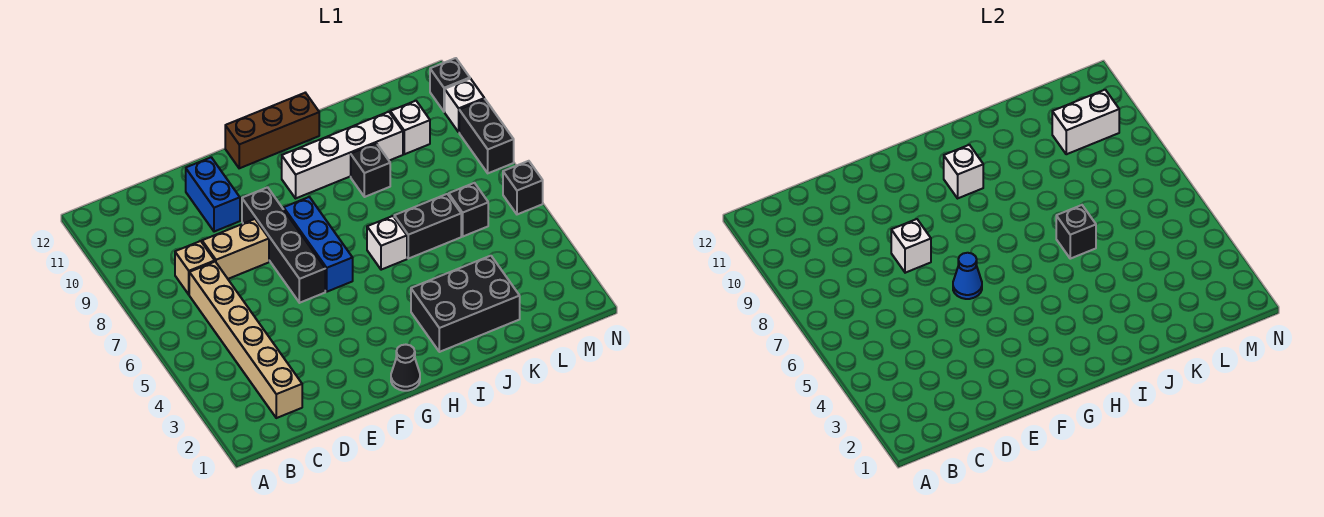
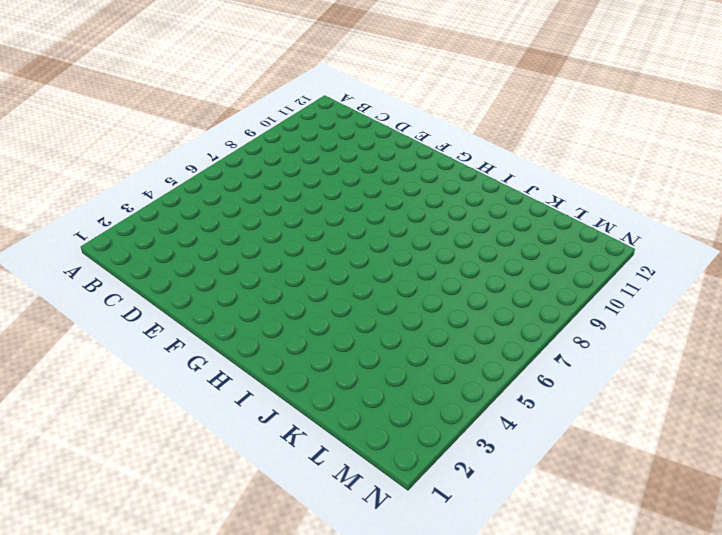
none -> tan brick C2:C7 level 1
none -> tan brick C8 level 1
none -> tan brick D8:E8 level 1

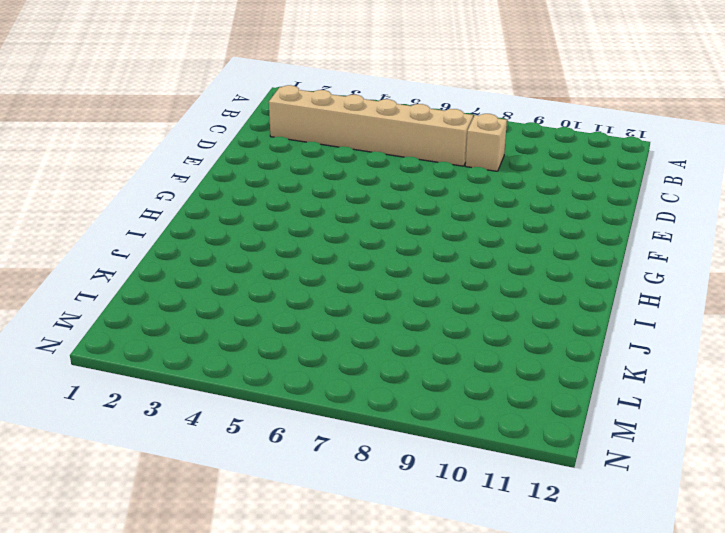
none -> tan brick D8:E8 level 1
none -> blue brick E10:E11 level 1
none -> black brick F6:F9 level 1

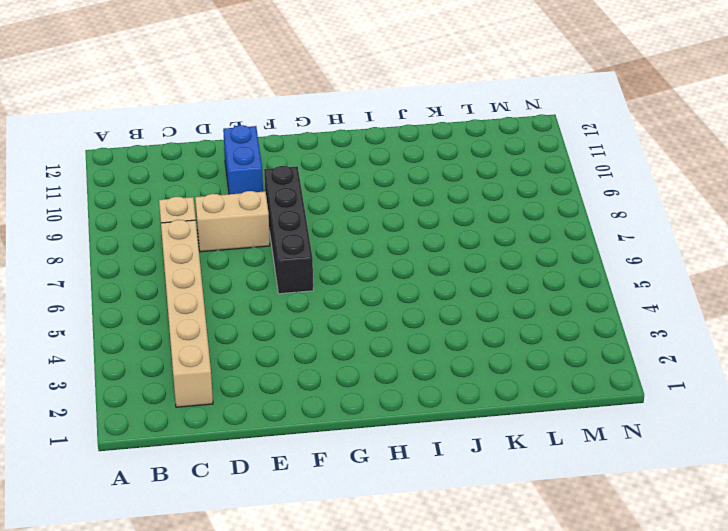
none -> black cone G1 level 1
none -> blue brick G6:G8 level 1
none -> brown brick G12:I12 level 1

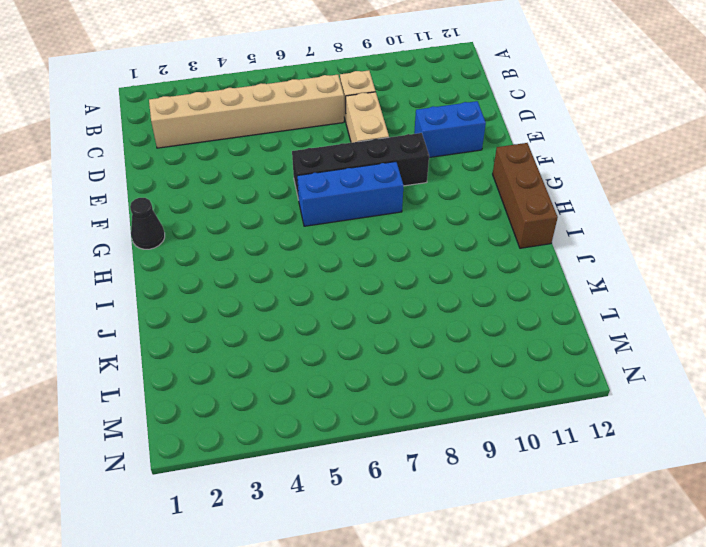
none -> white brick H10:K10 level 1
none -> black brick I2:K3 level 1
none -> white brick I6 level 1

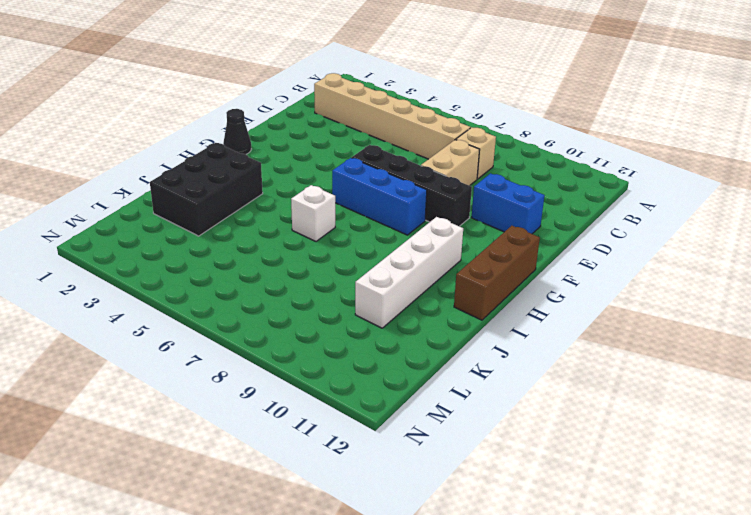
none -> black brick J6:K6 level 1
none -> black brick J9 level 1
none -> black brick L6 level 1

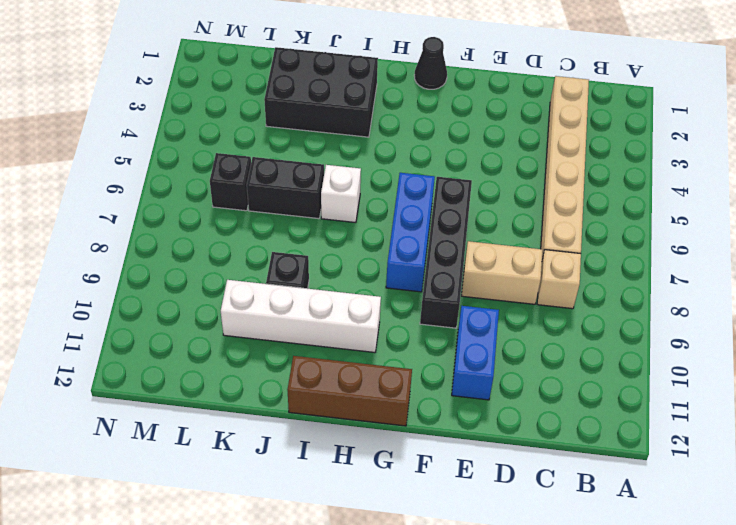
none -> white brick L10 level 1
none -> black brick N6 level 1
none -> black brick N8:N9 level 1

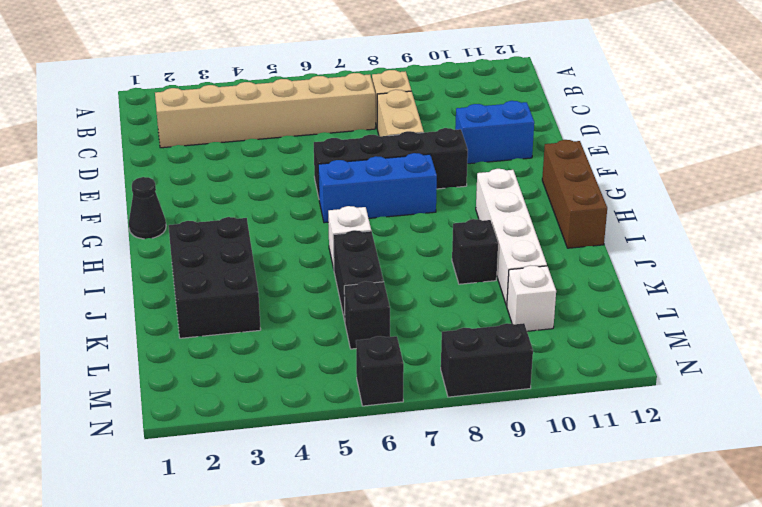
none -> white brick N10 level 1
none -> black brick N11 level 1
none -> white brick E8 level 2

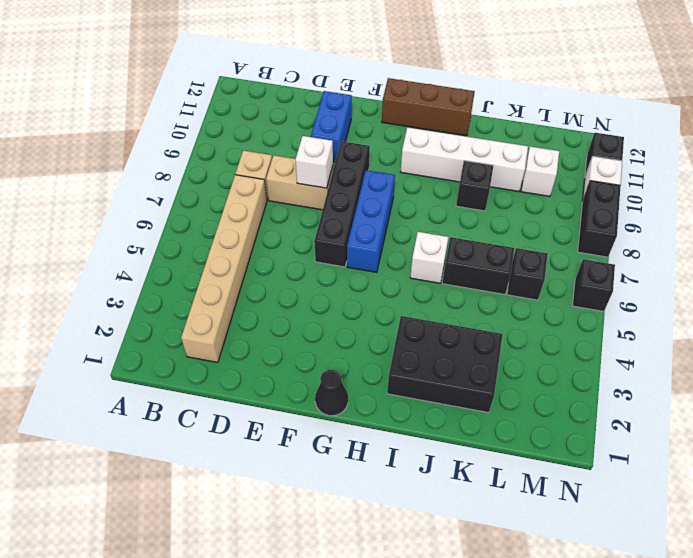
none -> blue cone F6 level 2
none -> white brick H10 level 2
none -> black brick J6 level 2

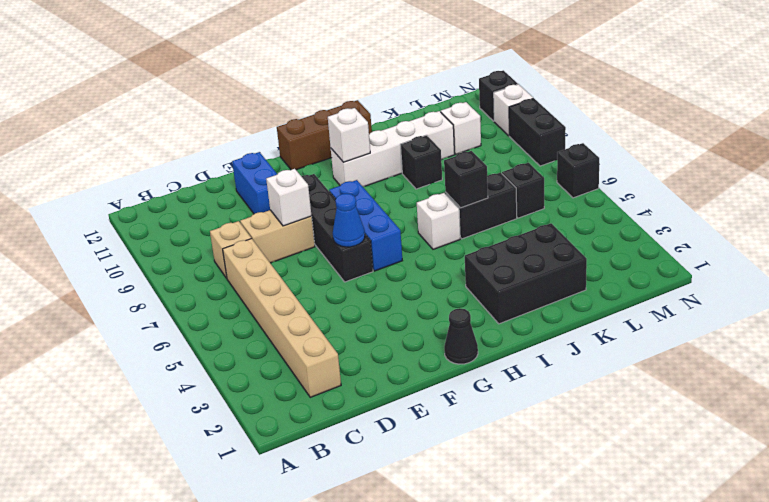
none -> white brick L10:M10 level 2

